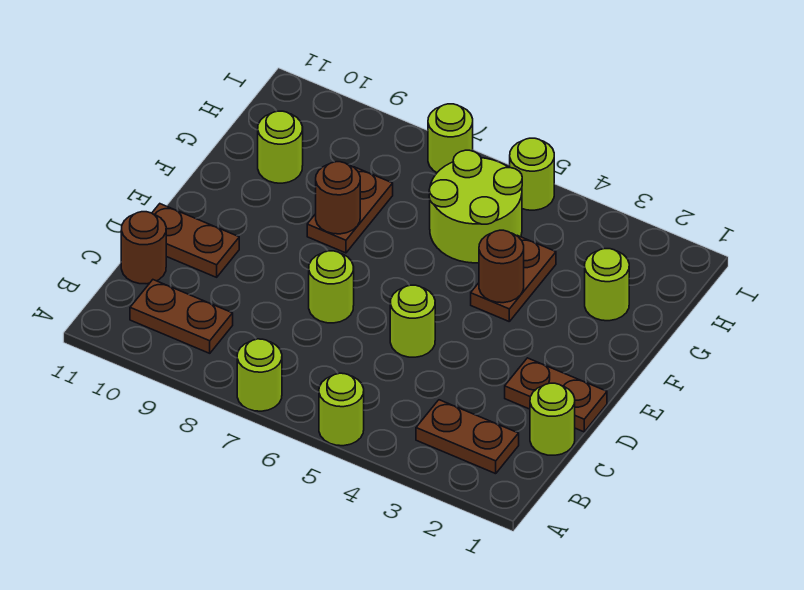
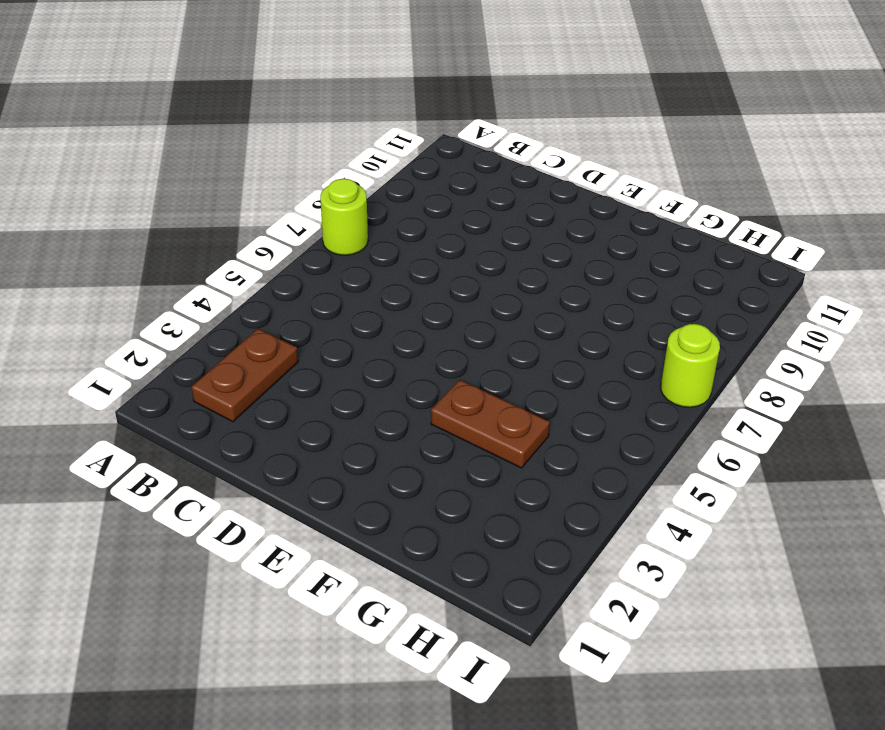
none -> lime round brick A5 level 1
none -> brown plate B9:B10 level 1
none -> lime round brick C1 level 1

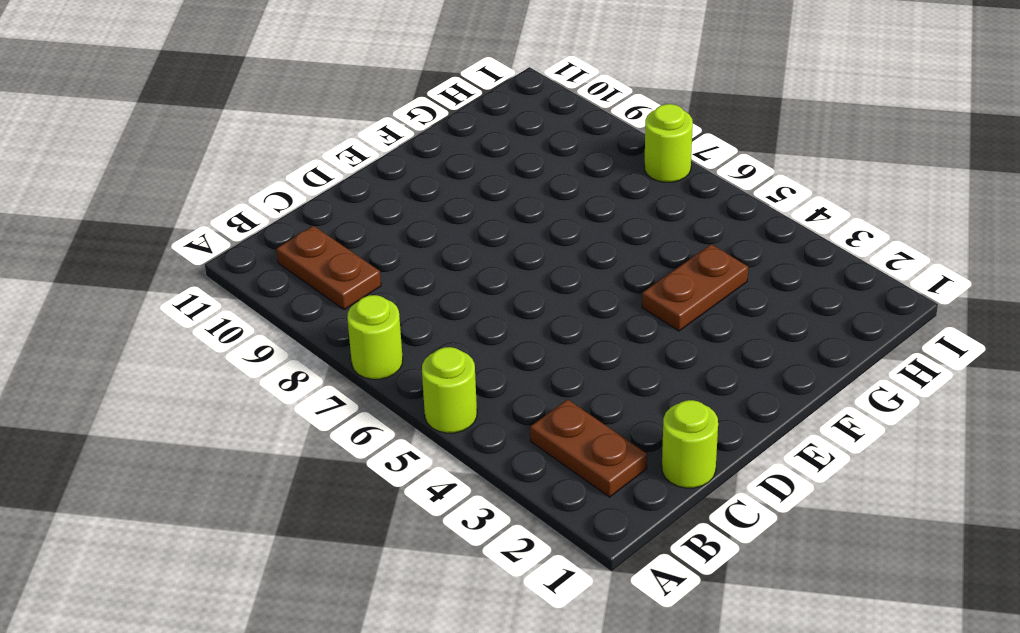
none -> brown round brick C11 level 1
none -> brown plate D1:D2 level 1
none -> lime round brick D5 level 1

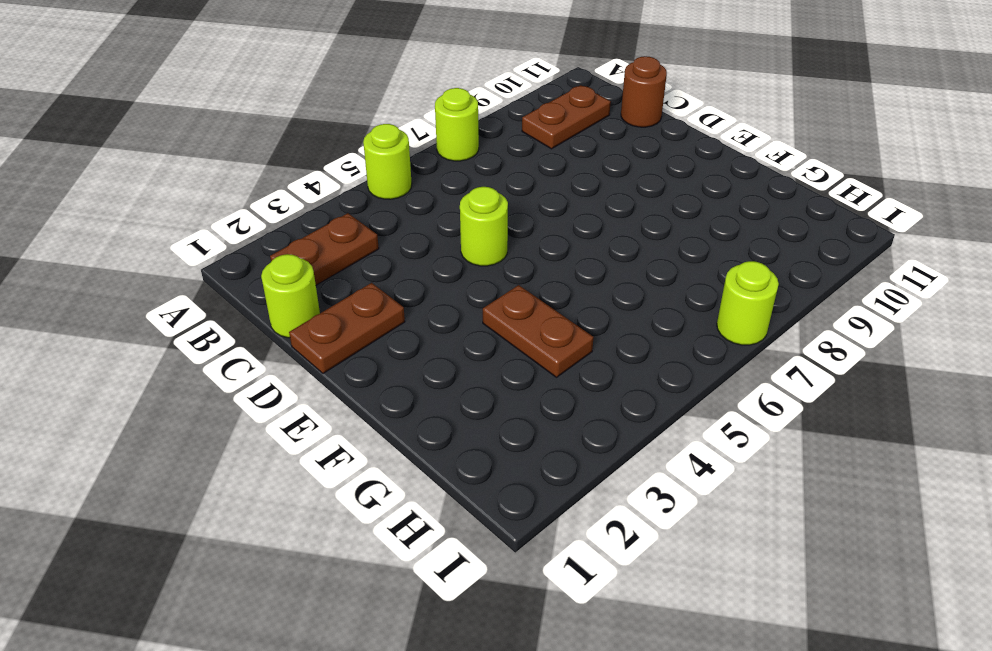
none -> lime round brick D7 level 1
none -> brown plate D10:D11 level 1
none -> brown plate F8:G8 level 1

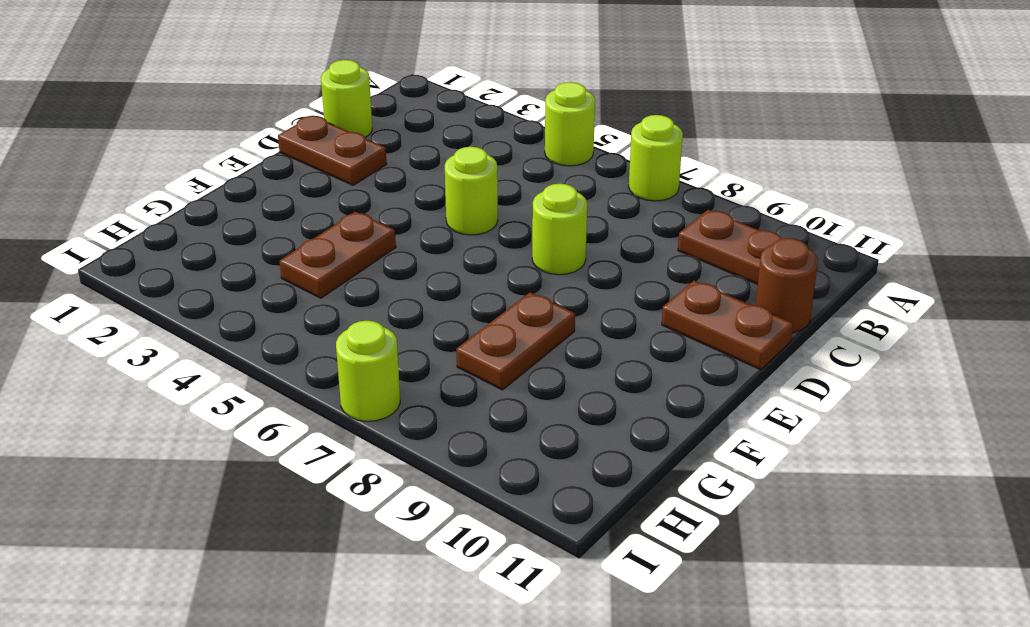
none -> brown plate B2:B3 level 1
none -> lime round brick G2 level 1
none -> lime round brick G5:H6 level 1

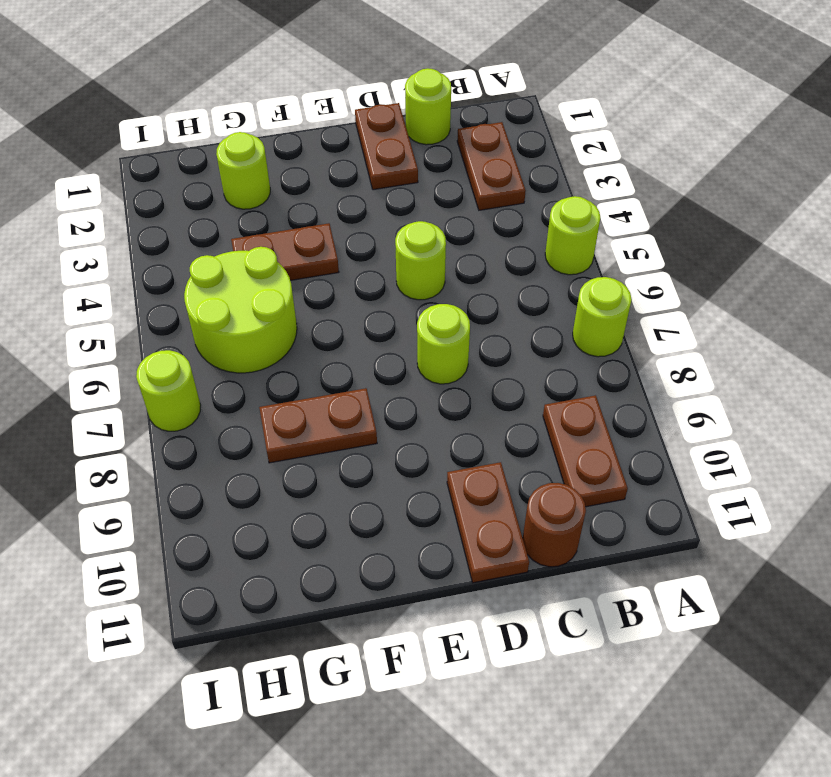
none -> lime round brick G10 level 1
none -> lime round brick I5 level 1
none -> brown round brick F4 level 2

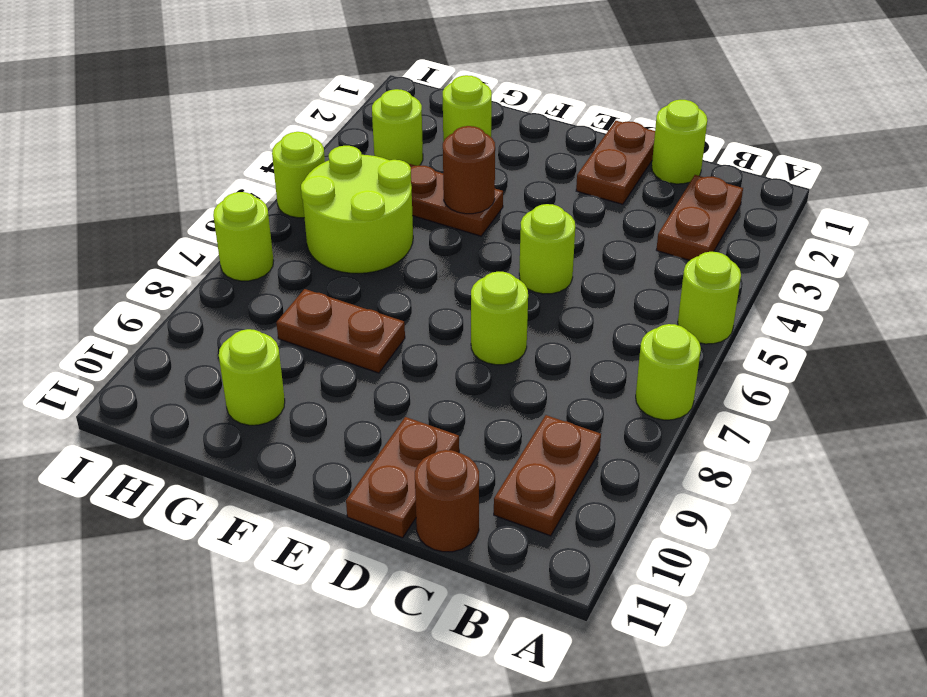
lime round brick H3 level 1 -> none
none -> brown round brick F8 level 2

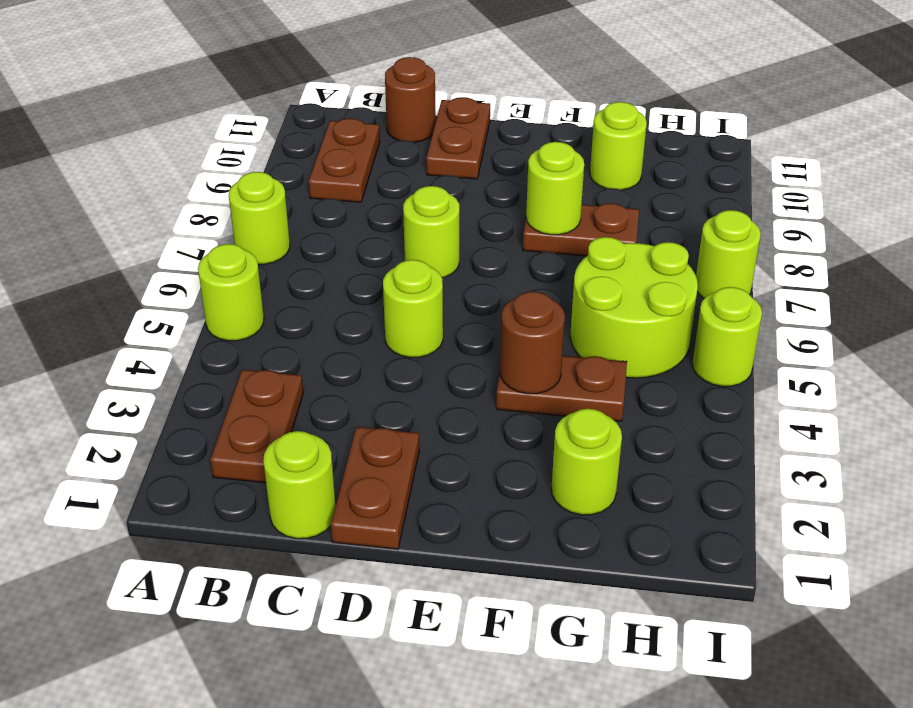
lime round brick F8 level 2 -> brown round brick F8 level 2

